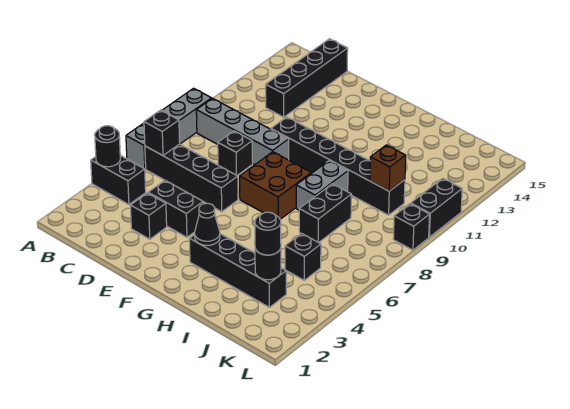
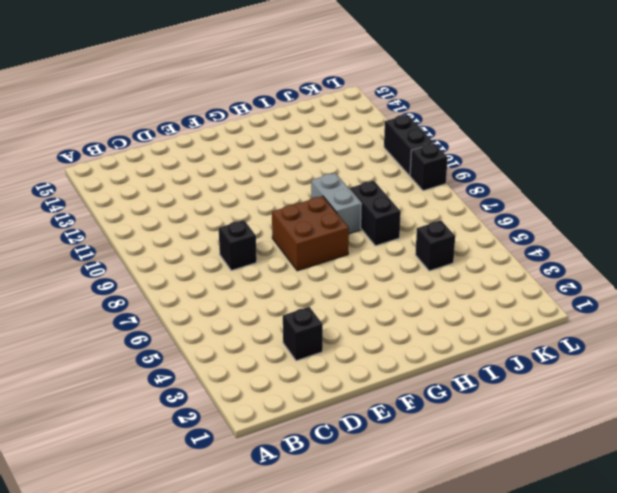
none -> black brick A4:B4 level 1
none -> grey brick A6:A9 level 1
none -> black brick B6:E6 level 1

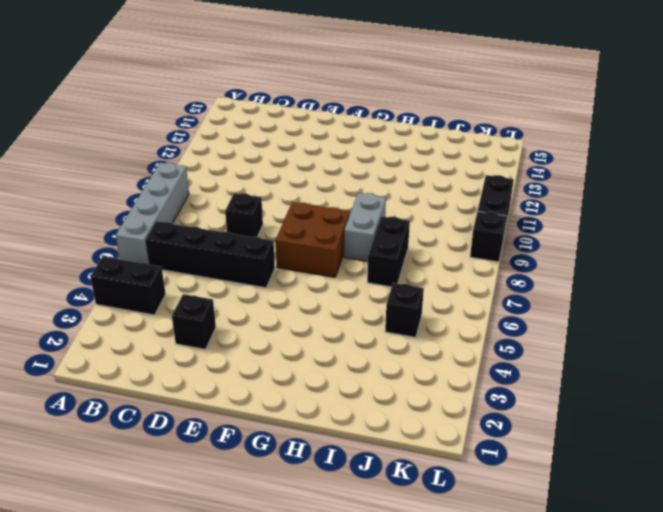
none -> grey brick B9:E9 level 1
none -> black brick C12:C15 level 1
none -> black brick D4:E4 level 1

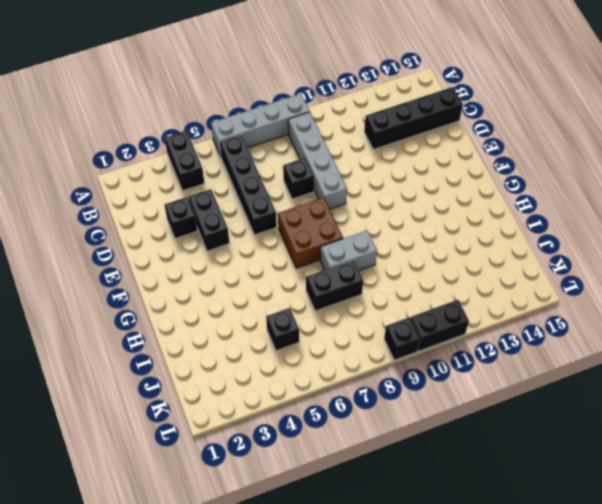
none -> black brick E10:J10 level 1
none -> black brick G3:J3 level 1
none -> black round brick A4 level 2

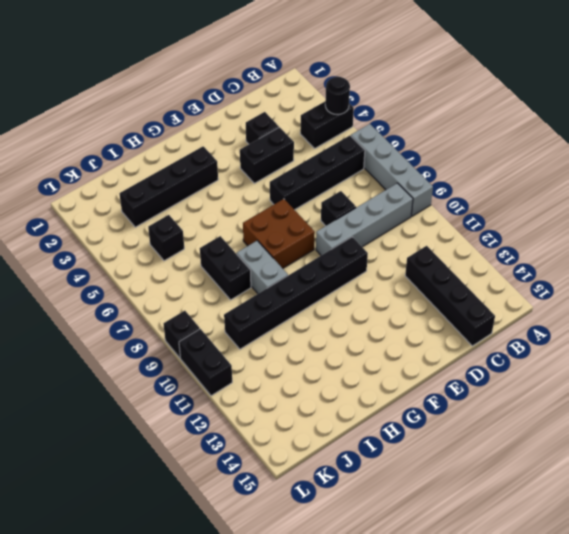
none -> black brick B6 level 2
none -> black cone G3 level 2
none -> black round brick J3 level 2

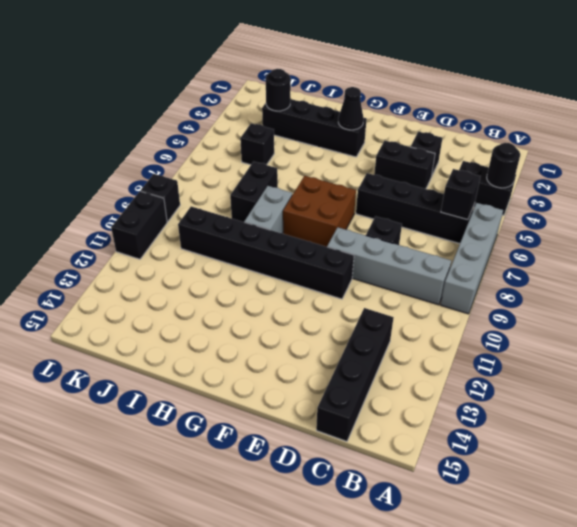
none -> brown brick J10 level 2
none -> black round brick J3 level 3

